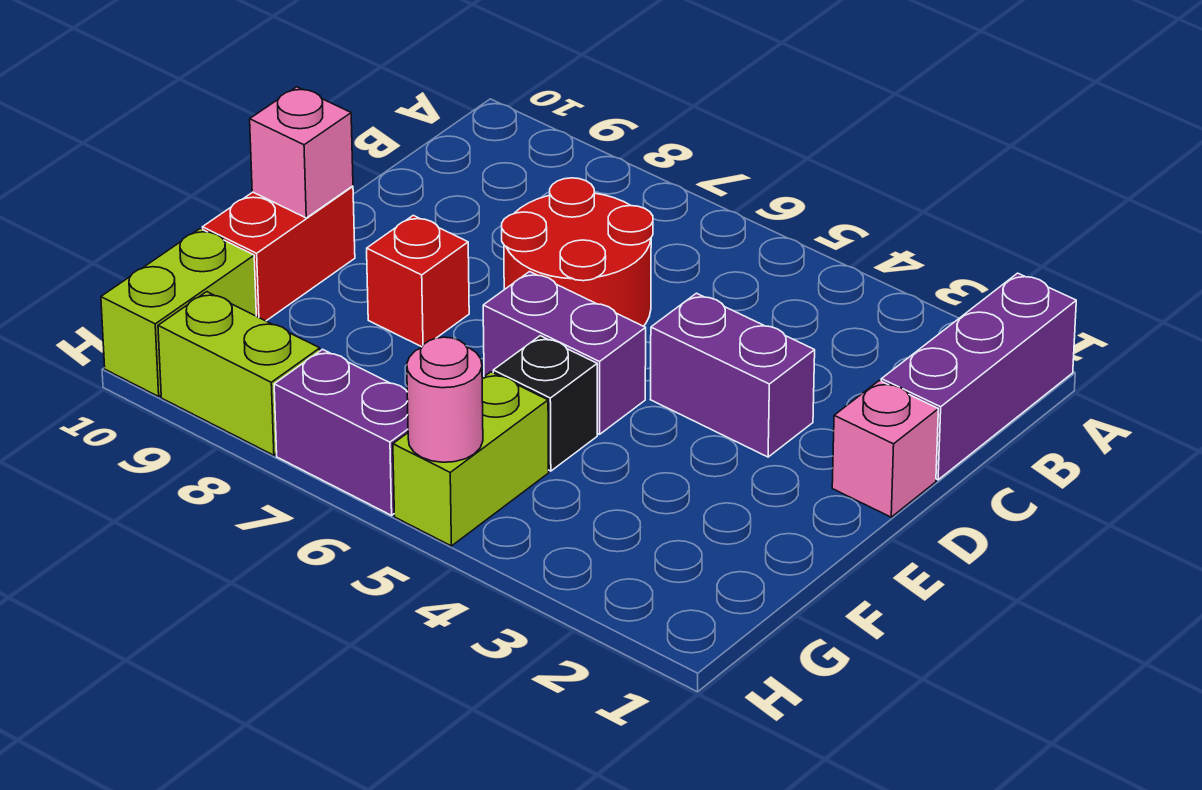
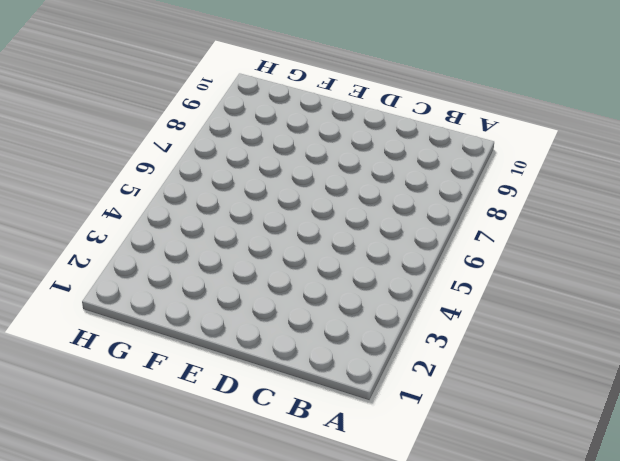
none -> purple brick A1:C1 level 1
none -> red round brick C6:D7 level 1
none -> pink brick D1 level 1

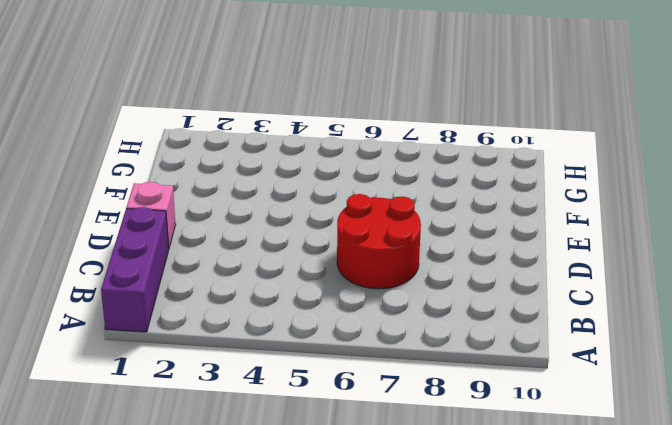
none -> purple brick D3:D4 level 1
none -> purple brick E5:E6 level 1
none -> red brick E8 level 1

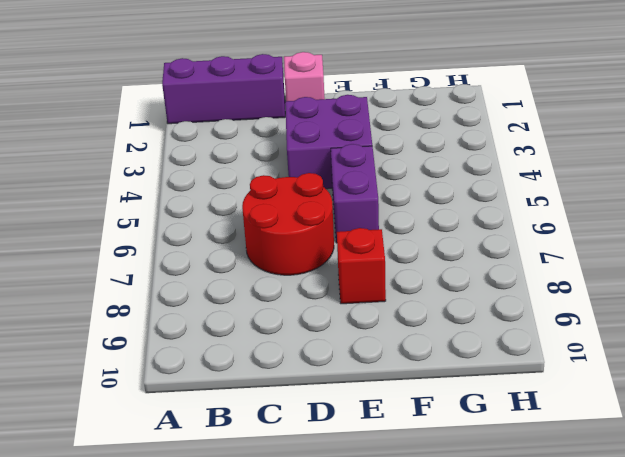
purple brick D3:E4 level 1 -> purple brick D3:D4 level 1
none -> red brick E10:F10 level 1
none -> black brick F5 level 1
none -> lime brick G5:H5 level 1

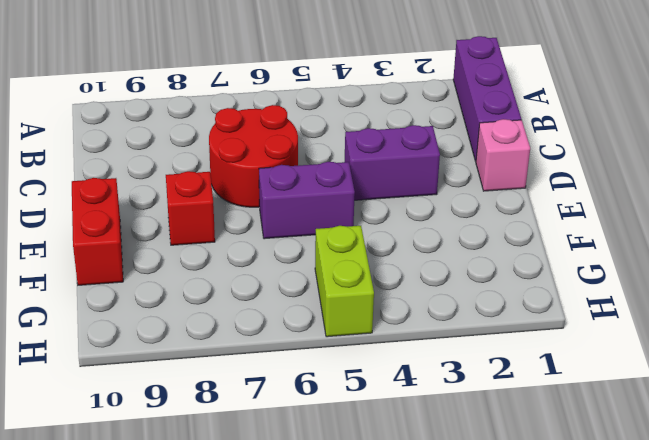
none -> black brick F5 level 1
none -> lime brick G10:H10 level 1
none -> purple brick H6:H7 level 1

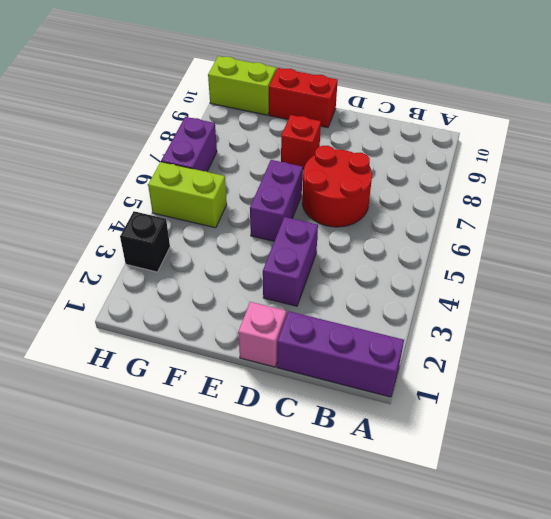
black brick H3 level 1 -> black brick F5 level 1
none -> lime brick H8:H9 level 1
none -> pink brick E10 level 2
none -> pink round brick H5 level 2

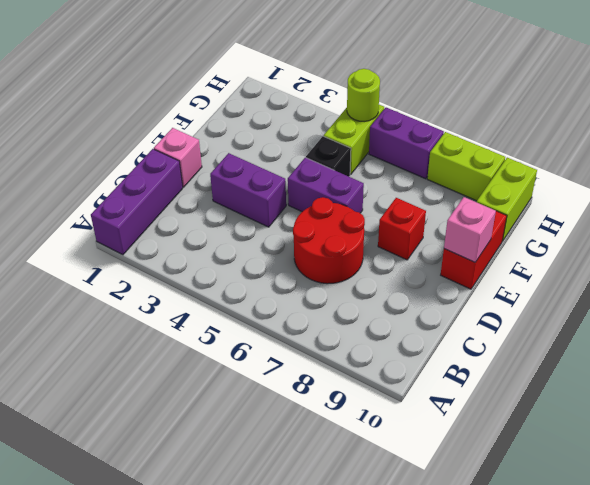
lime round brick H5 level 2 -> pink round brick H5 level 2

